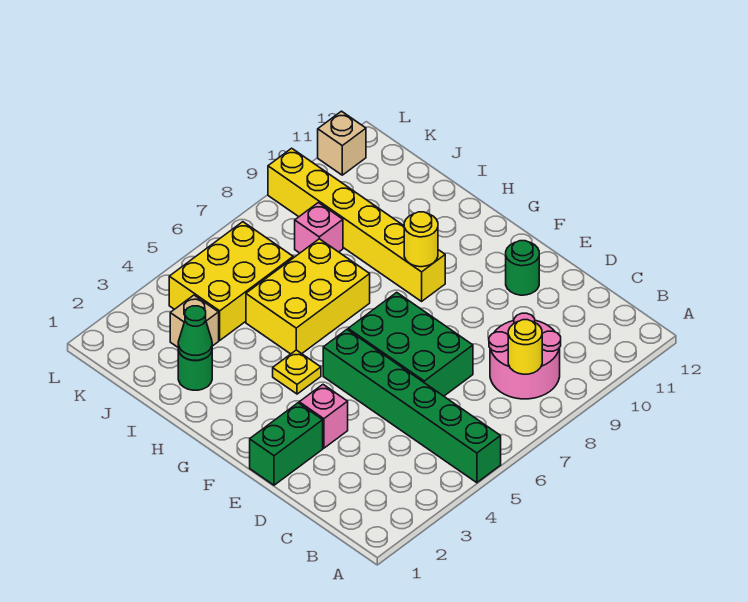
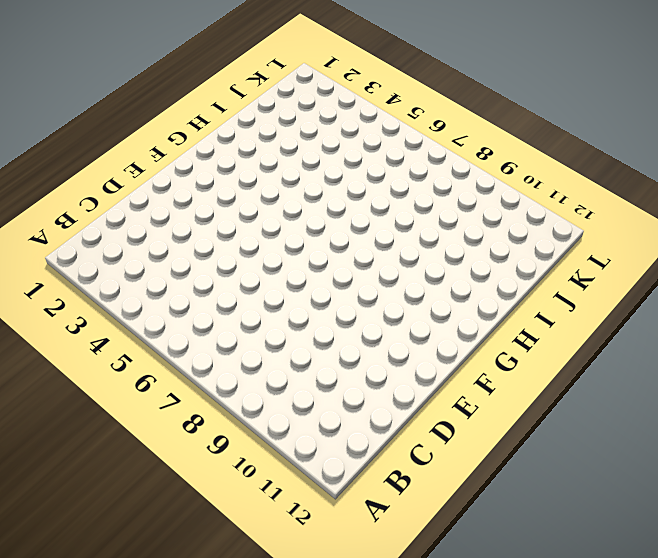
none -> green brick A5:F5 level 1
none -> pink round brick B8:C9 level 1
none -> green brick D6:F7 level 1

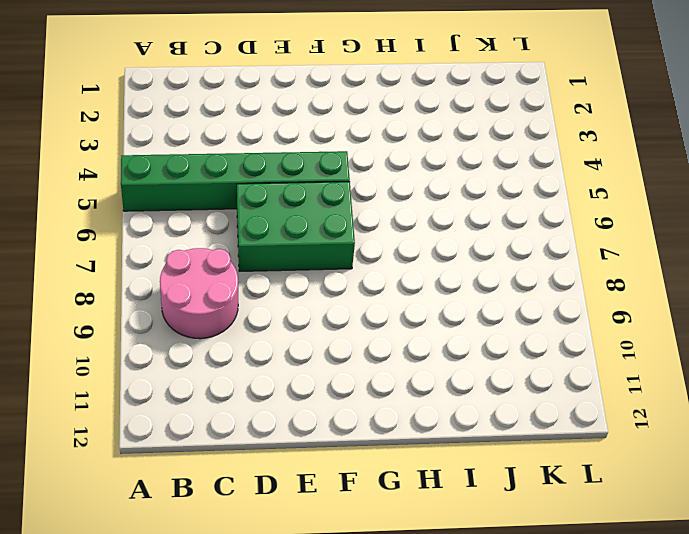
none -> green brick E1:E2 level 1
none -> pink brick E3 level 1
none -> green round brick E11 level 1

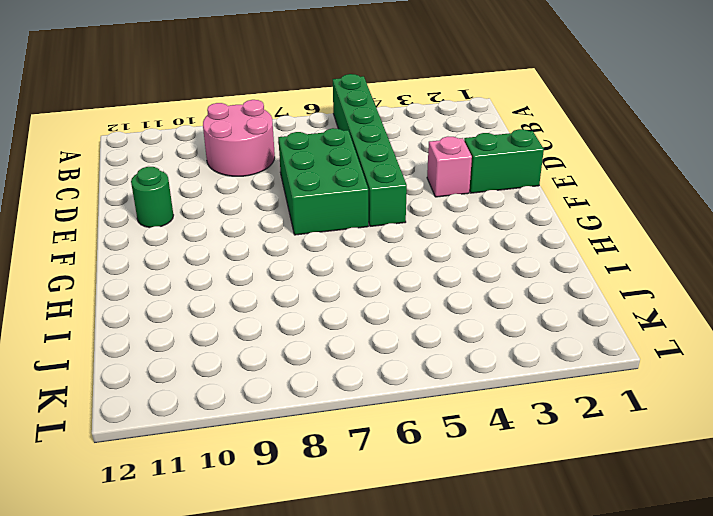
none -> yellow plate G4 level 1
none -> yellow brick G9:L9 level 1
none -> yellow brick H5:I7 level 1

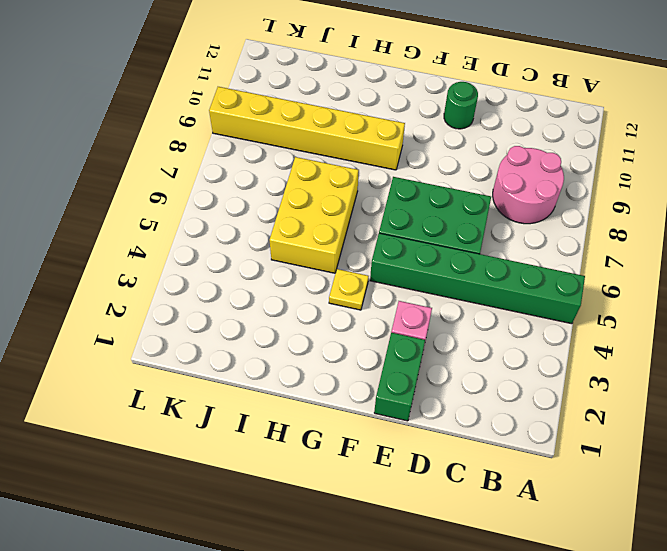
none -> green round brick I2 level 1
none -> tan brick J3 level 1
none -> yellow brick J4:K6 level 1

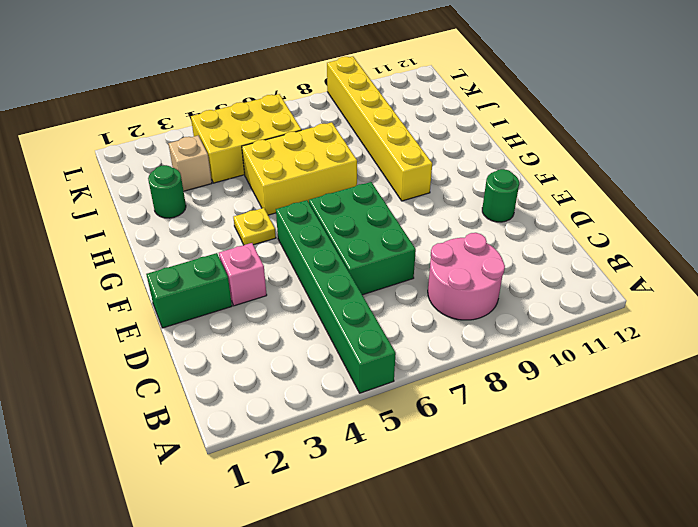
none -> pink brick J8 level 1
none -> tan brick L11 level 1
none -> yellow round brick B8 level 2

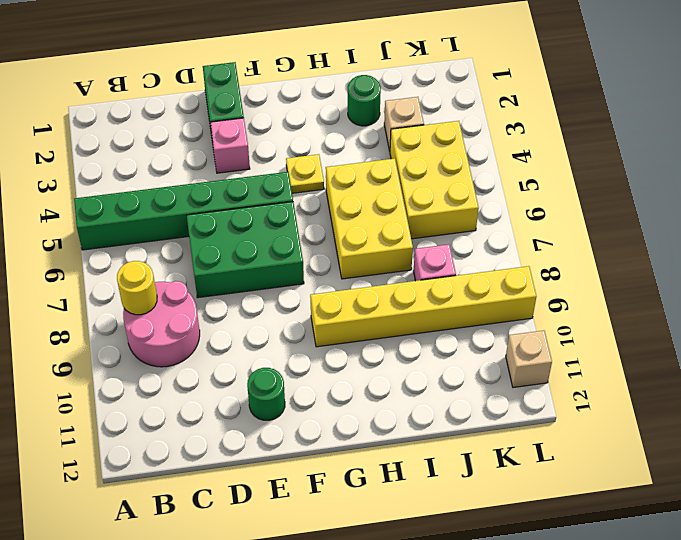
none -> yellow round brick G9 level 2
none -> green cone I2 level 2

